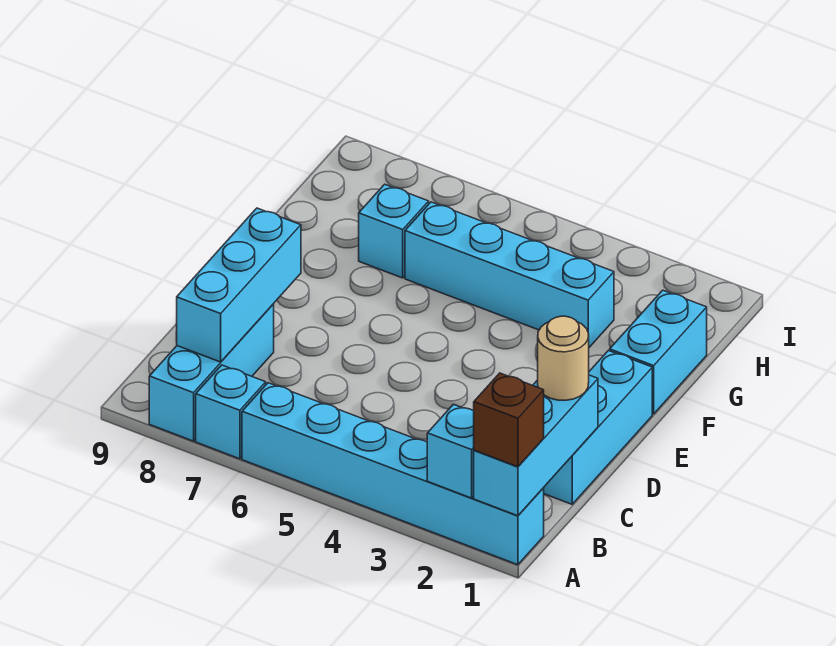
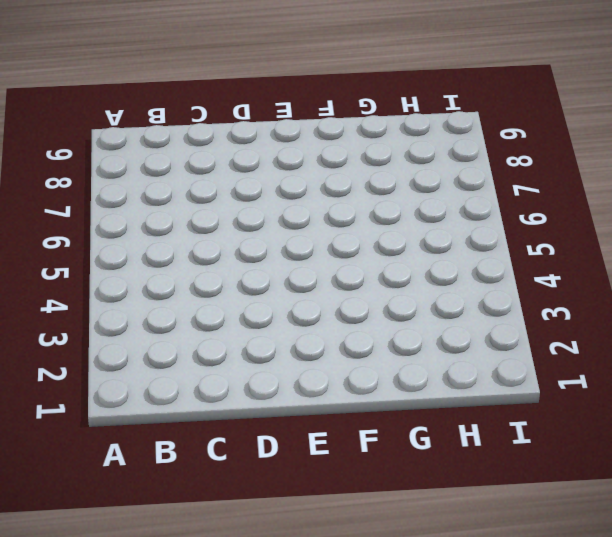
none -> cyan brick A1:A6 level 1
none -> cyan brick A7 level 1
none -> cyan brick A8:C8 level 1

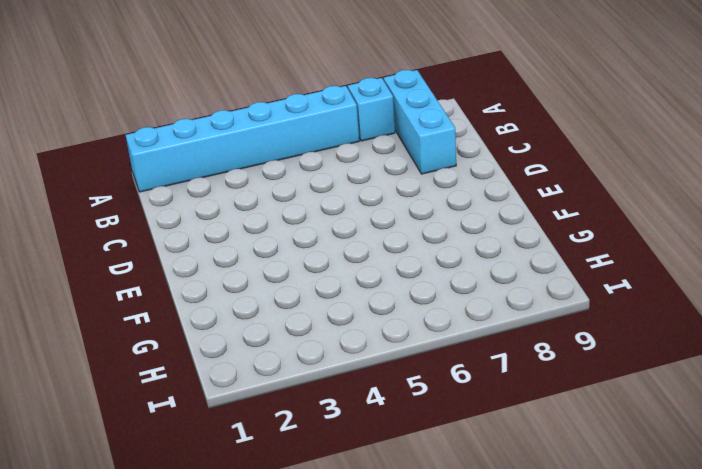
none -> cyan brick C1:E1 level 1
none -> cyan brick F1:G1 level 1
none -> cyan brick G3:G6 level 1

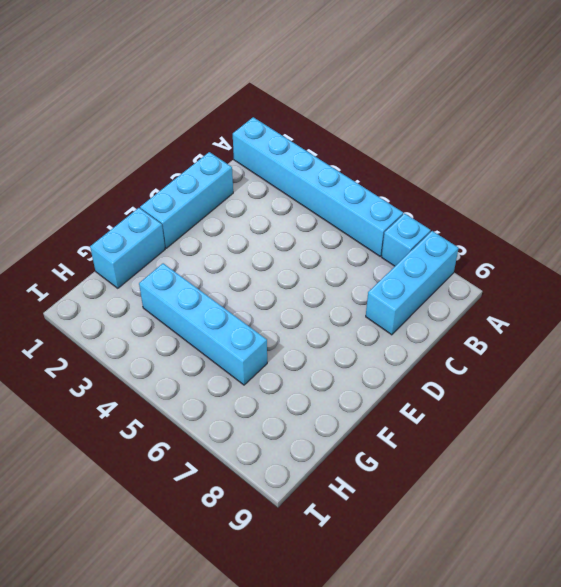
none -> cyan brick G7 level 1
none -> cyan brick A1:C1 level 2
none -> cyan brick A2 level 2

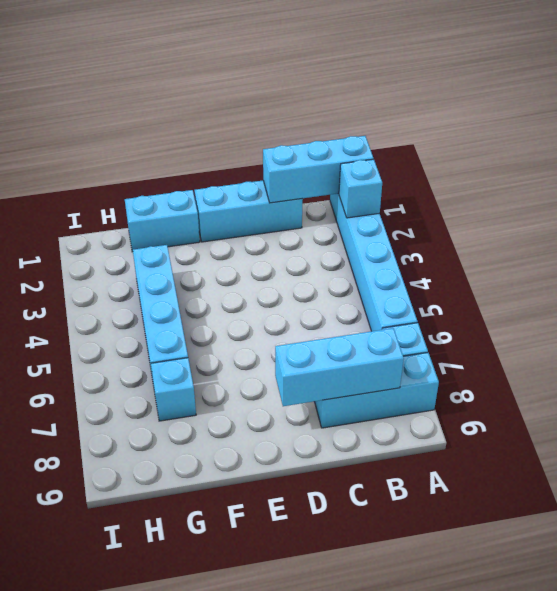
none -> brown brick A1 level 3
none -> tan round brick C1 level 3

